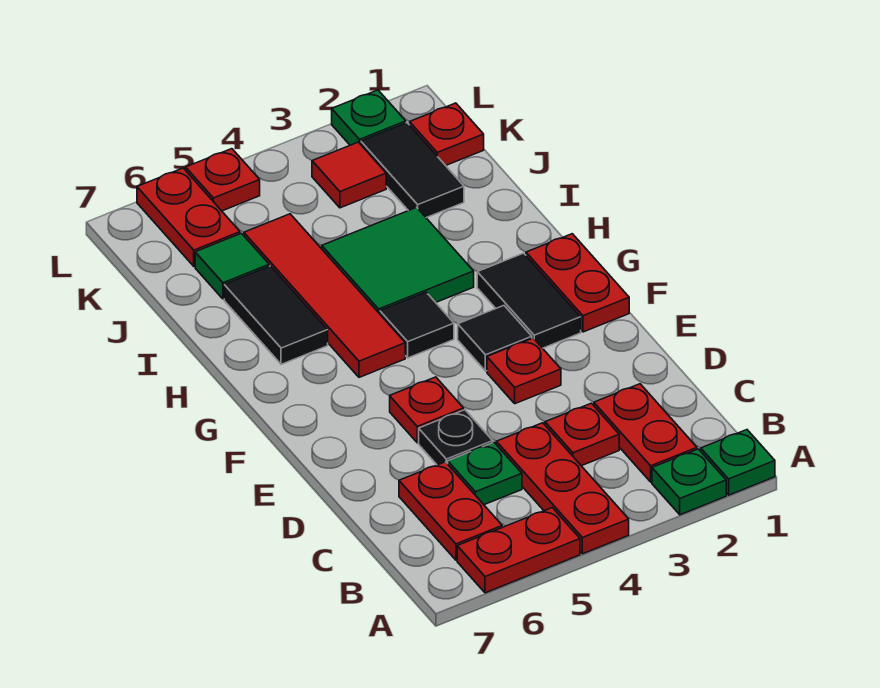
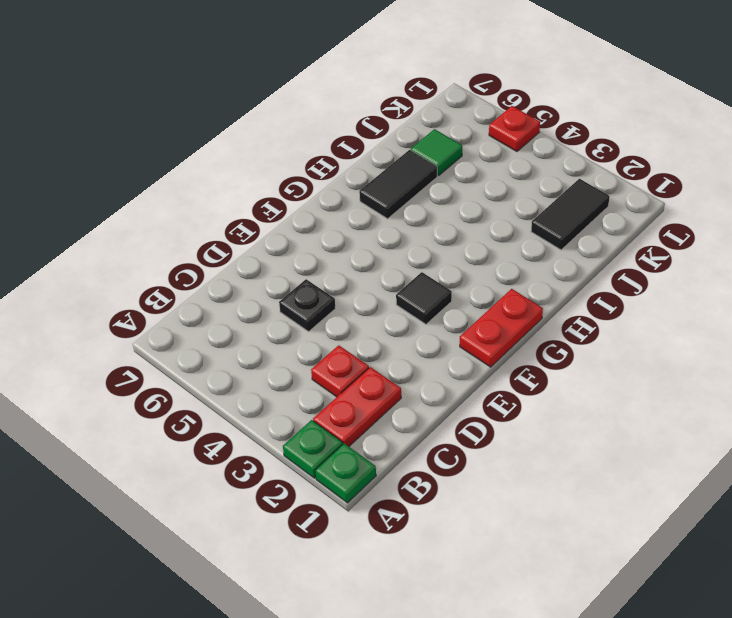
none -> red plate A4:C4 level 1
none -> red plate A5:A6 level 1
none -> red plate B6:C6 level 1

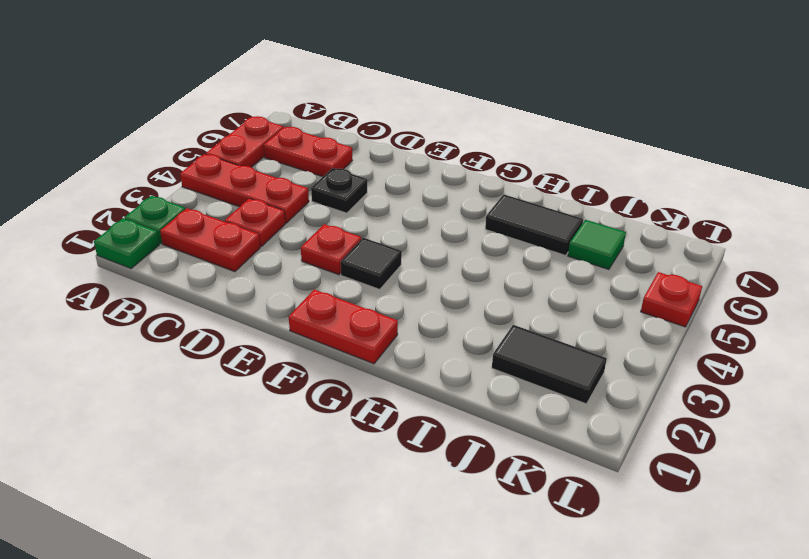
none -> green plate C5 level 1
none -> red plate E5 level 1
none -> black tile F2:G2 level 1

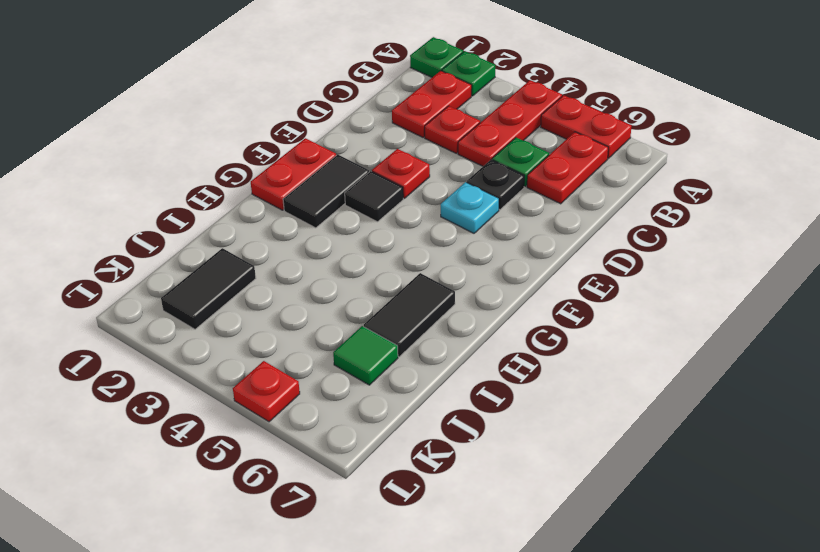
cyan plate E5 level 1 -> red plate E5 level 1
none -> black tile G4 level 1
none -> red tile G5:J5 level 1
none -> green tile H3:I4 level 1

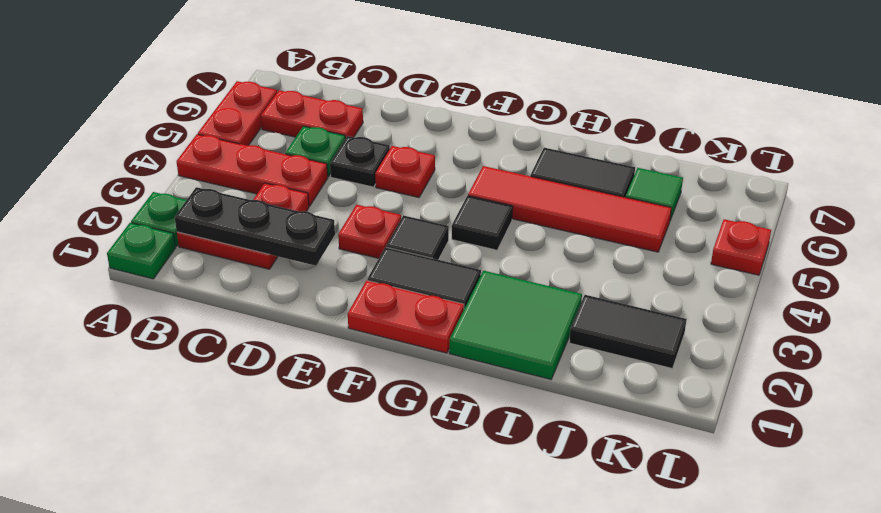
black plate B2:D2 level 2 -> none
green tile H1:I2 level 1 -> green tile H3:I4 level 1
none -> red plate K1 level 1
none -> red tile K3 level 1
none -> red plate K6:L6 level 1

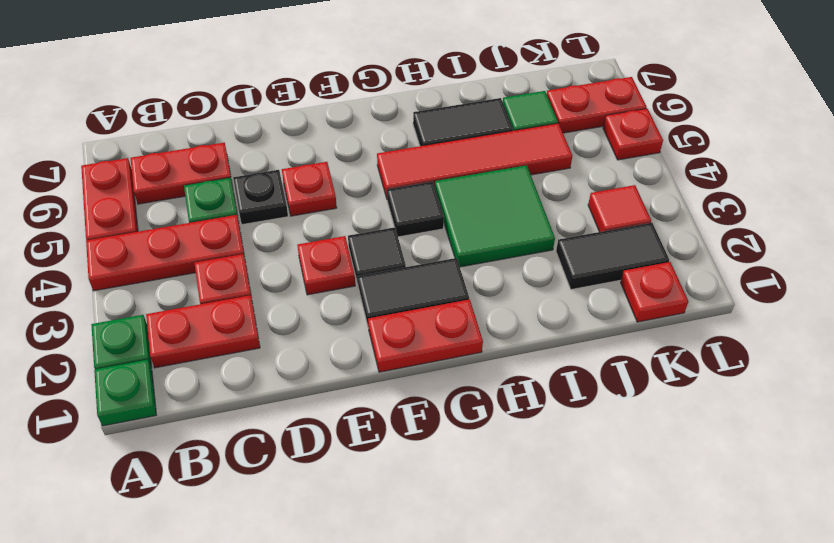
none -> green plate L2 level 1

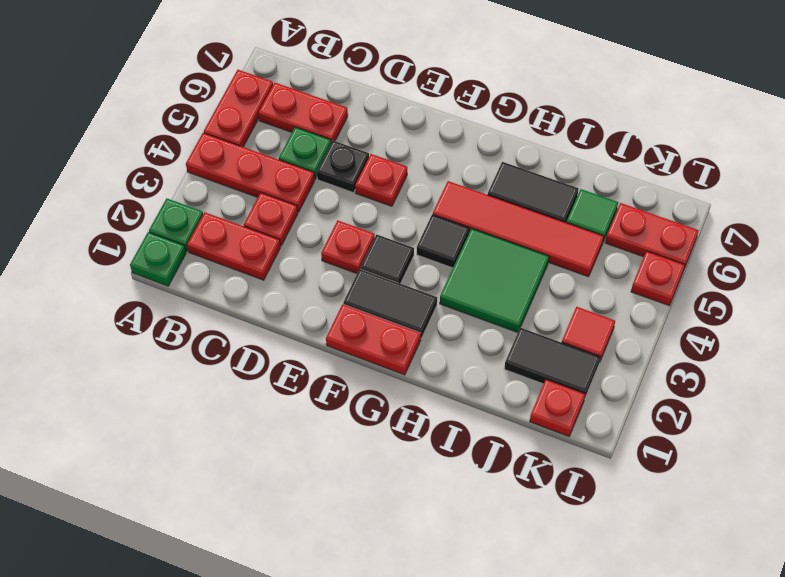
none -> green plate L2 level 1

